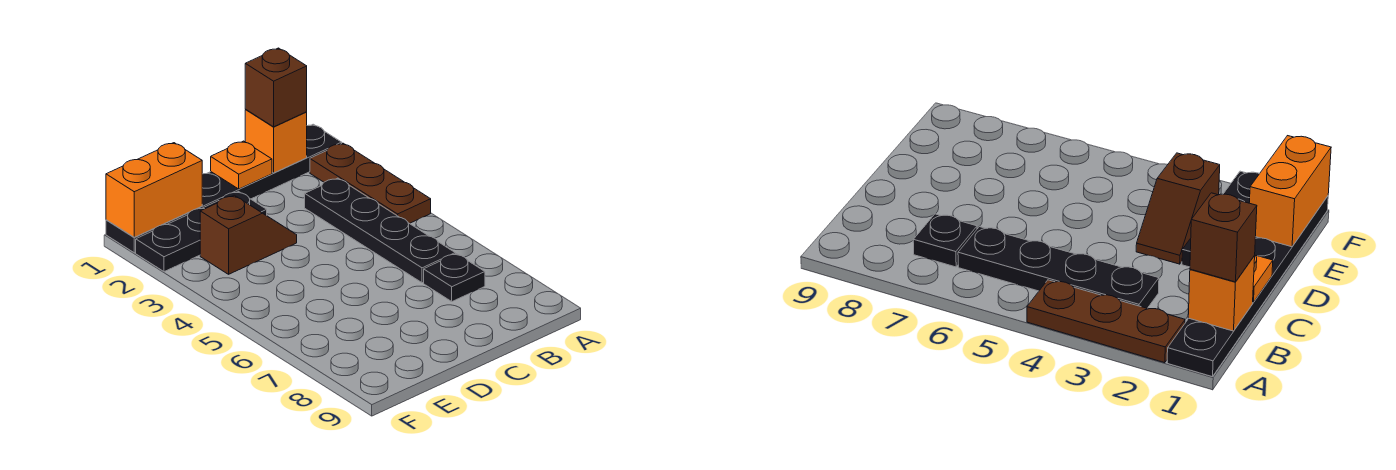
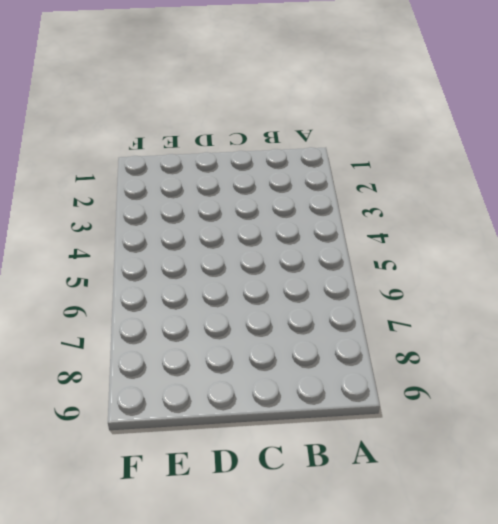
none -> black plate A1:F1 level 1
none -> brown plate A2:A4 level 1

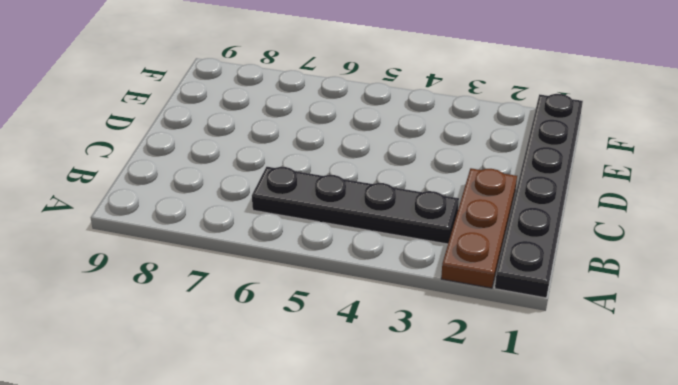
brown plate A2:C2 level 1 -> brown plate A2:A4 level 1
none -> black plate B7 level 1
none -> black plate D2:F2 level 1

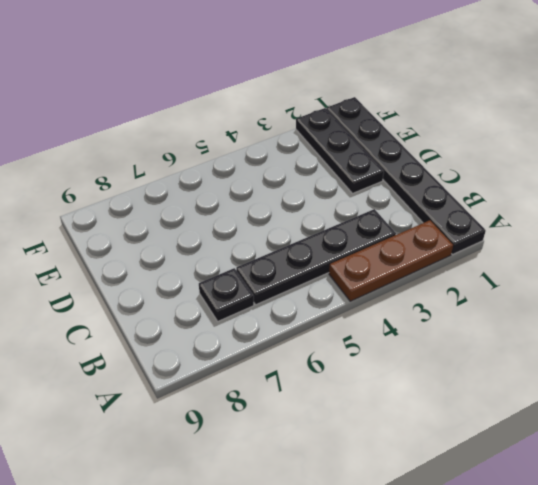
none -> brown slope D3:E3 level 1 top E
none -> orange brick B1 level 2

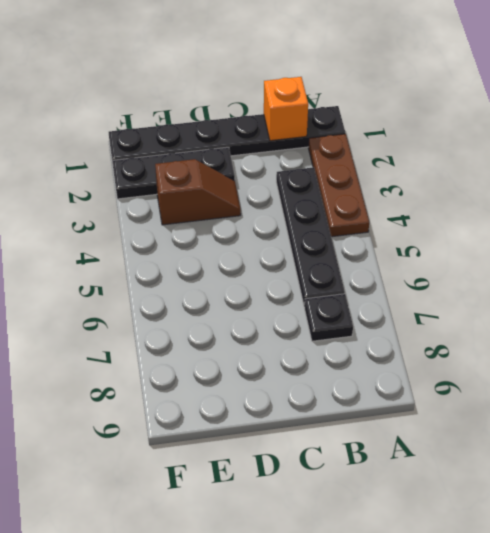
none -> orange plate C1 level 2
none -> orange brick E1:F1 level 2

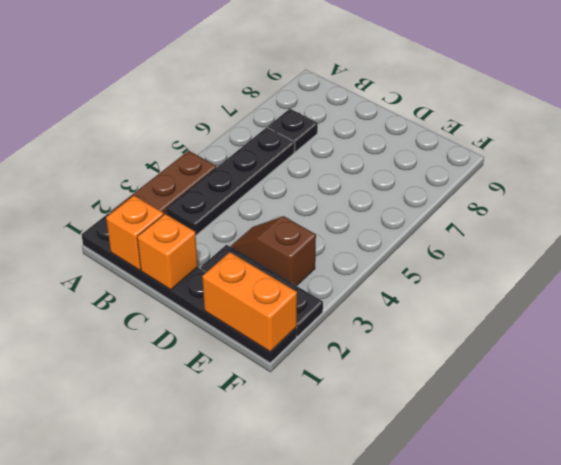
orange brick C1 level 2 -> orange plate C1 level 2
none -> brown brick B1 level 3

